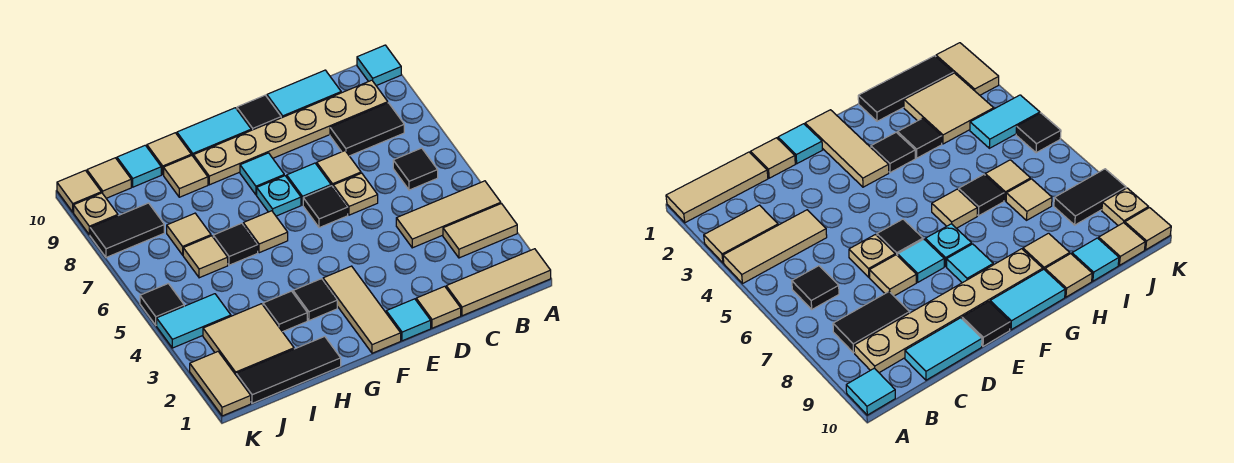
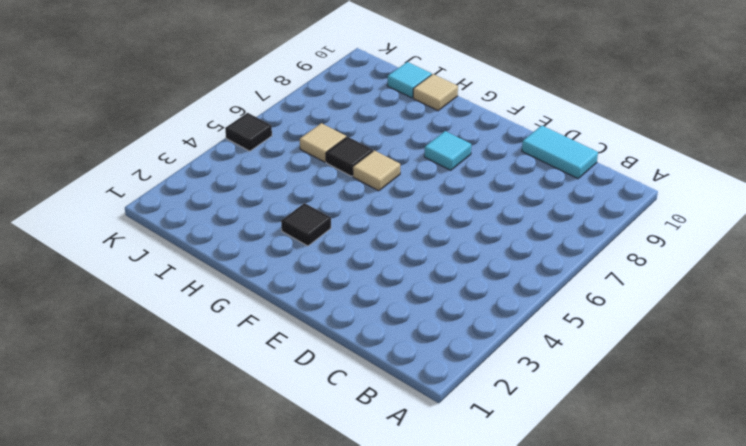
none -> tan tile A1:C1 level 1
none -> tan tile A3:B3 level 1
none -> tan tile A4:C4 level 1
none -> cyan tile A10 level 1

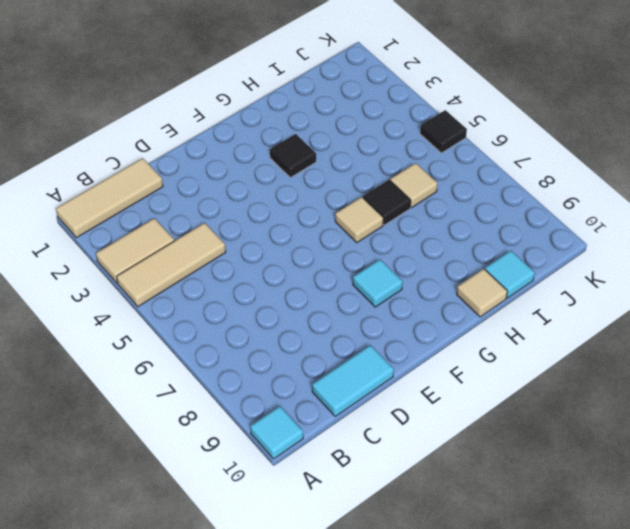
none -> black tile B6 level 1
none -> black tile B8:C8 level 1
none -> tan plate B9:G9 level 1
none -> tan tile D1 level 1

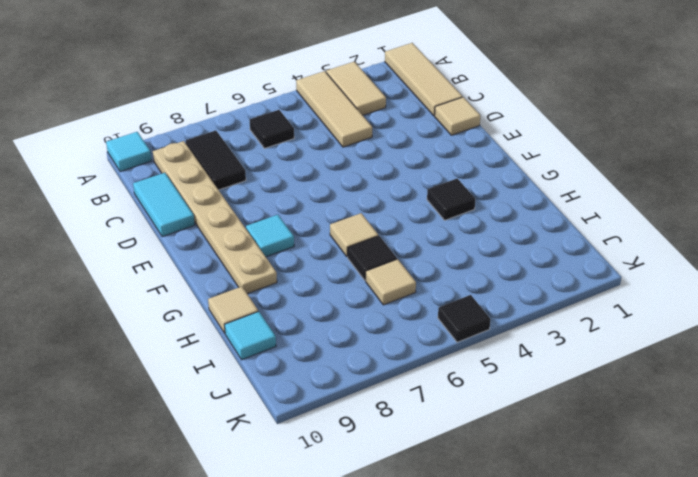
none -> tan plate D6 level 1
none -> tan tile D7 level 1
none -> cyan tile E1 level 1
none -> black tile E6 level 1

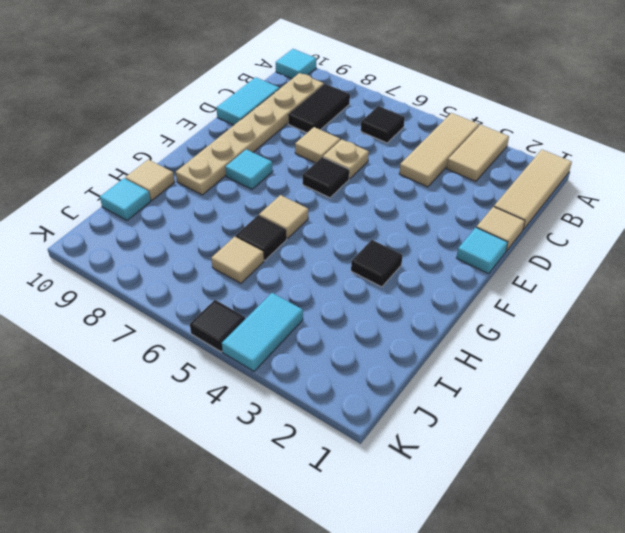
none -> cyan tile E7 level 1
none -> black tile E10 level 1
none -> tan tile F1:F3 level 1
none -> cyan plate F7 level 1

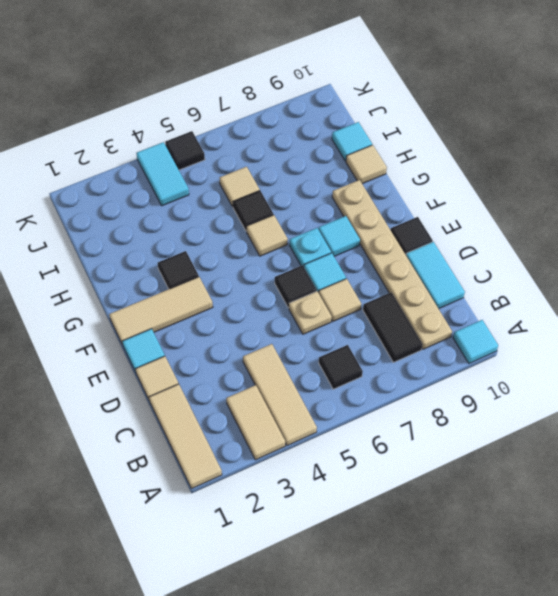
none -> cyan tile F10:G10 level 1
none -> black tile H1:J1 level 1
none -> black tile H3 level 1
none -> tan tile H9 level 1

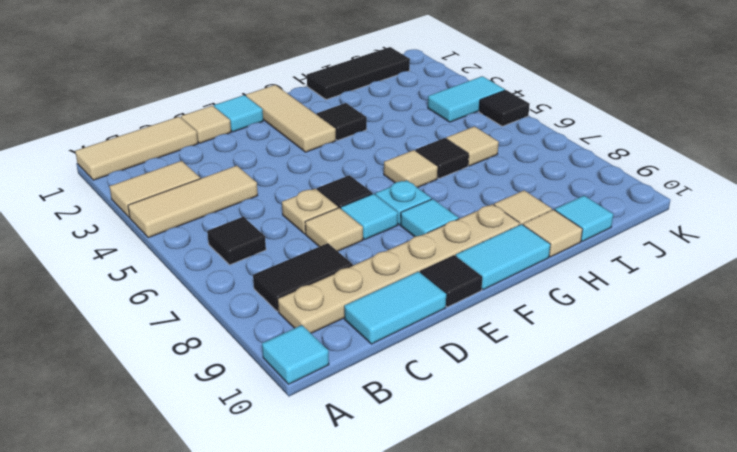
none -> black tile H3 level 1
none -> tan tile I2:J3 level 1
none -> tan tile I7 level 1
none -> black tile J8:K8 level 1

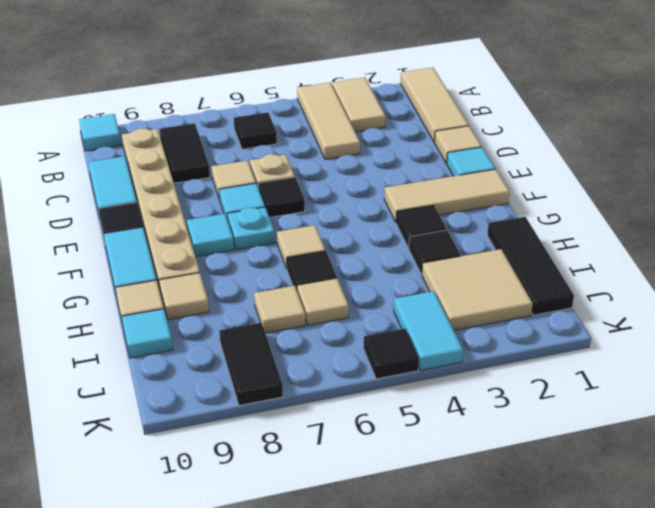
none -> tan tile J10 level 1
none -> tan tile K1:K2 level 1
none -> tan plate K9 level 1
none -> tan tile K10 level 1

